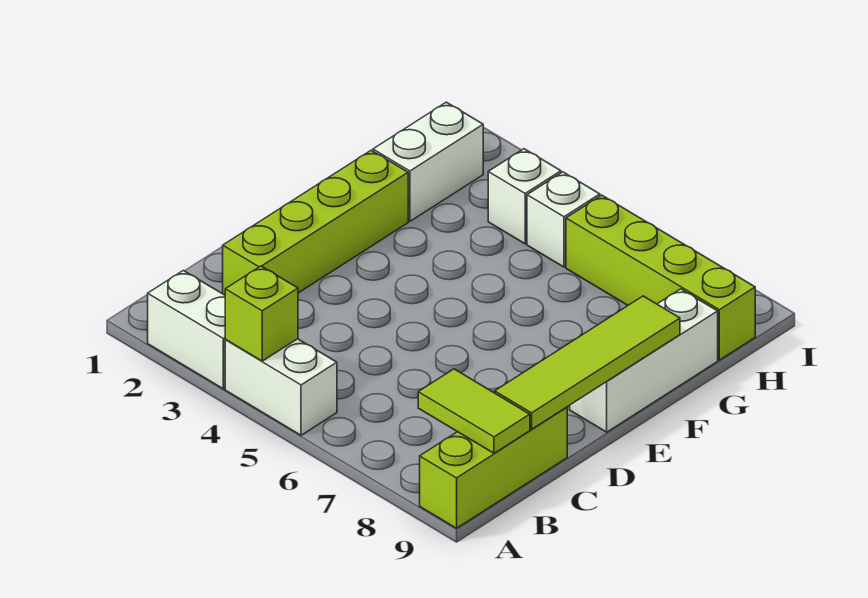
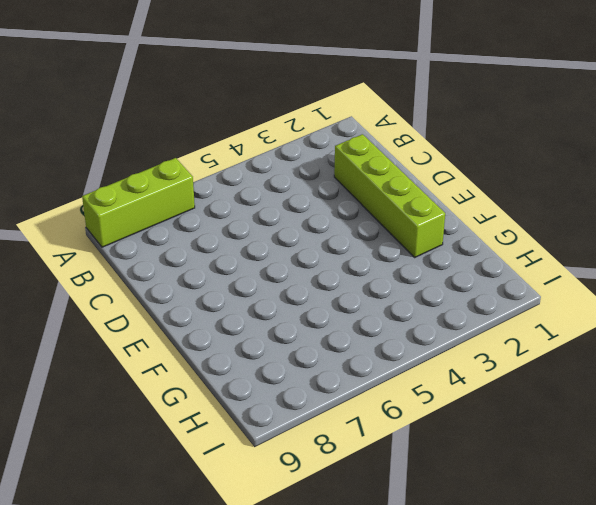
lime brick A7:A9 level 1 -> lime brick A9:C9 level 1
none -> white brick A2:A3 level 1
none -> white brick A4:A5 level 1
none -> white brick E9:G9 level 1

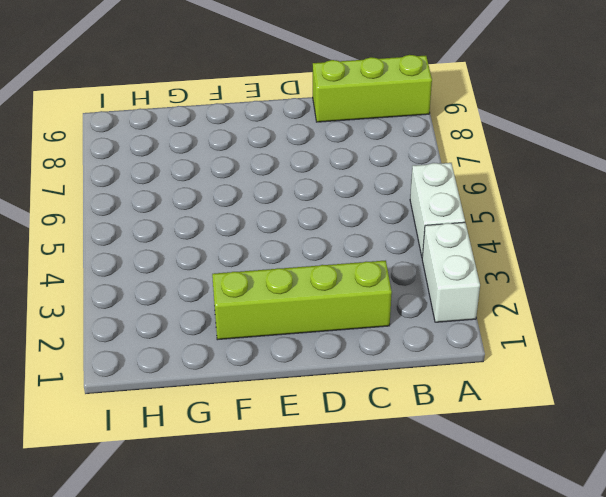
none -> white brick E9:G9 level 1
none -> white brick G2:H2 level 1
none -> white brick H4 level 1

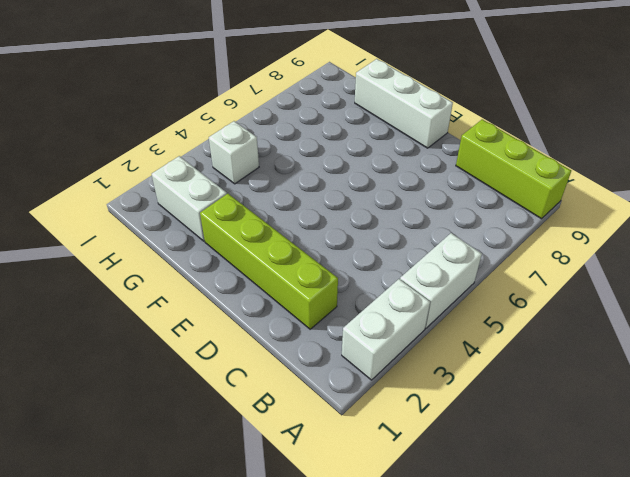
none -> white brick H5 level 1
none -> lime brick H6:H9 level 1
none -> lime brick A4 level 2

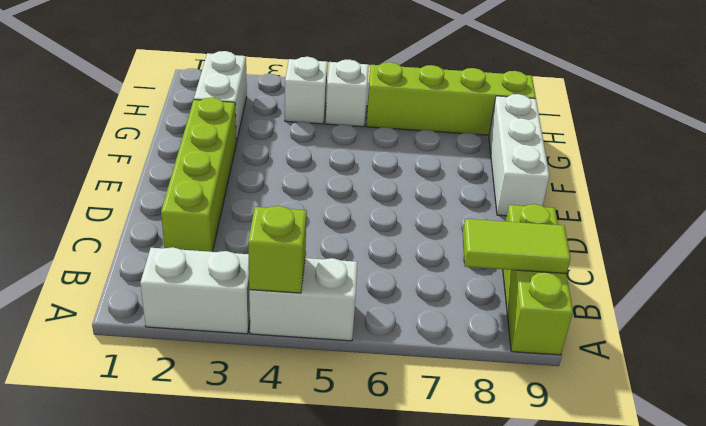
none -> lime tile C9:F9 level 2

